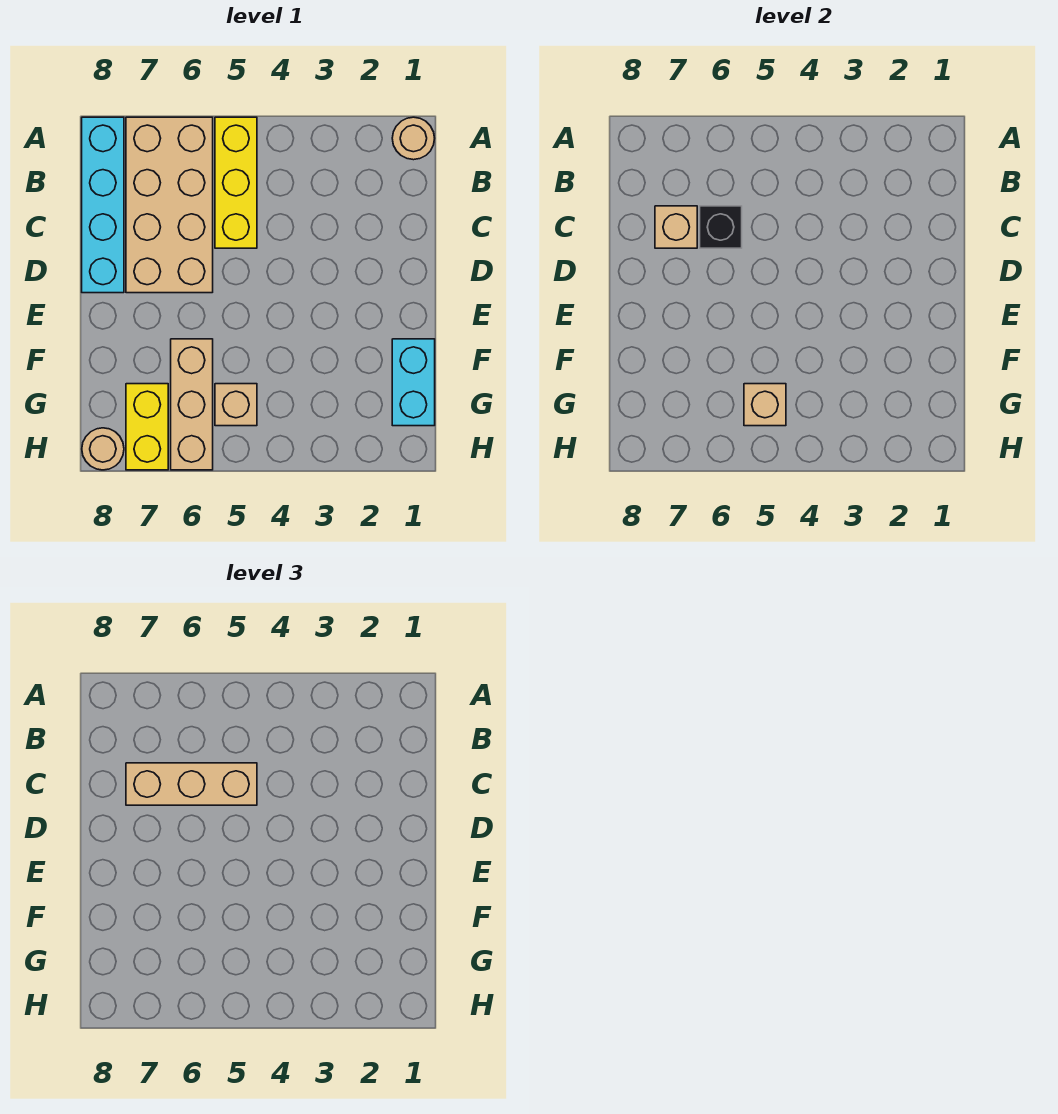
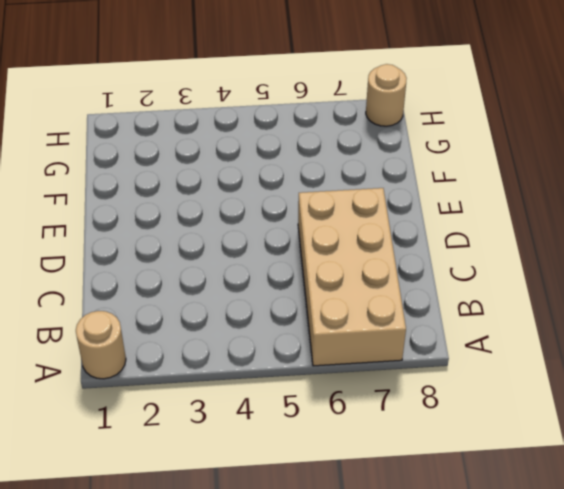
none -> yellow brick A5:C5 level 1
none -> cyan brick A8:D8 level 1
none -> cyan brick F1:G1 level 1

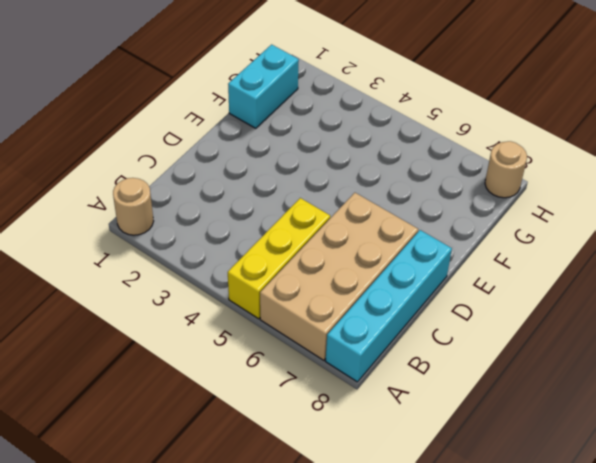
none -> tan brick F6:H6 level 1
none -> tan brick G5 level 1
none -> yellow brick G7:H7 level 1

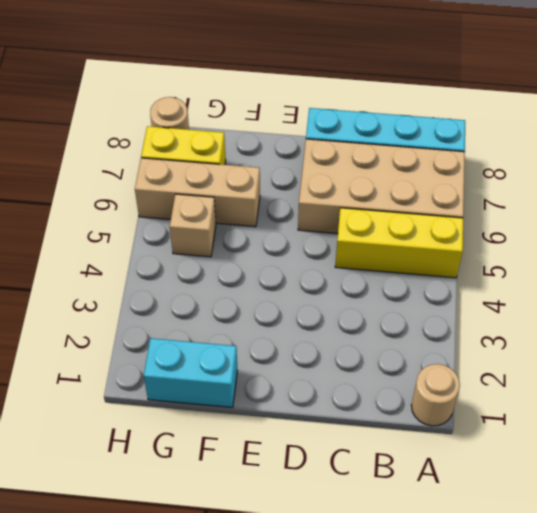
none -> black brick C6 level 2
none -> tan brick C7 level 2
none -> tan brick G5 level 2

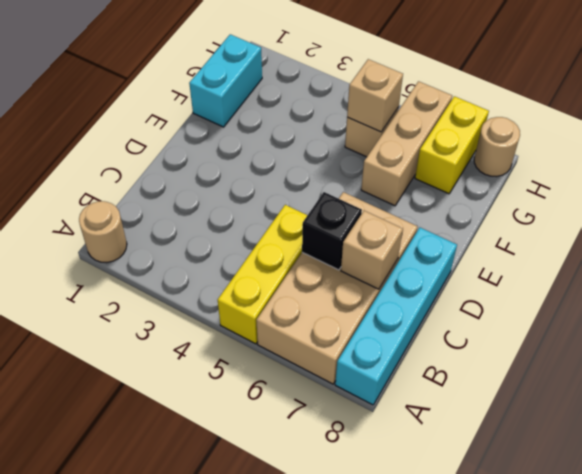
none -> tan brick C5:C7 level 3

